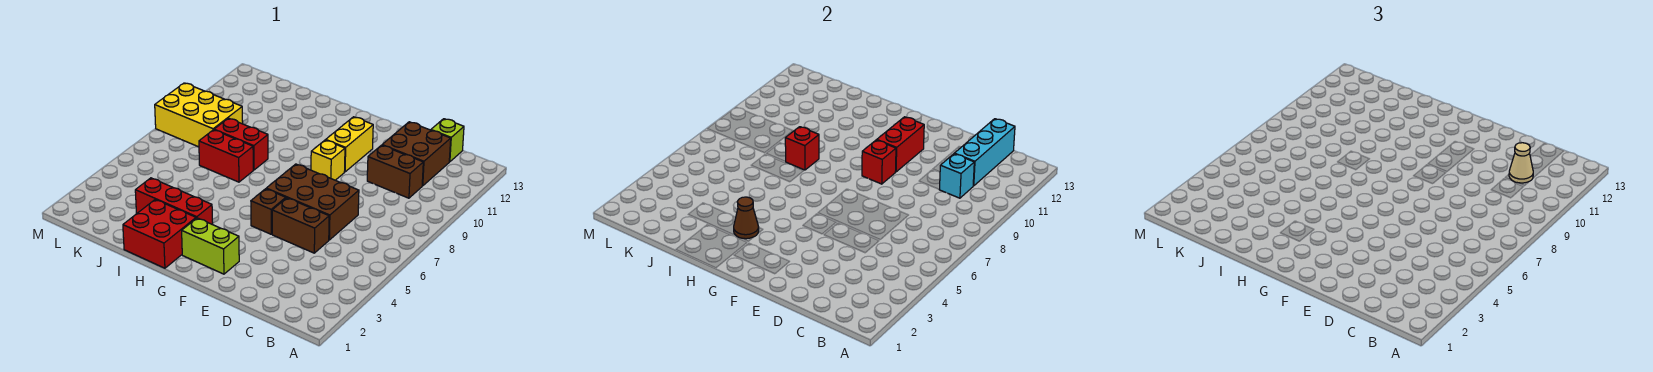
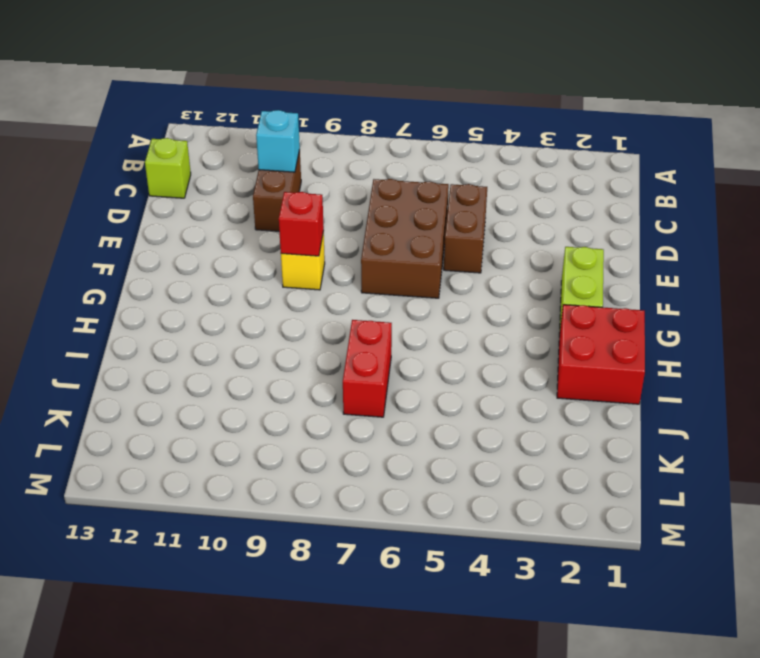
none -> brown brick C11:D12 level 1
none -> brown brick F5 level 1
none -> yellow brick F10:F11 level 1

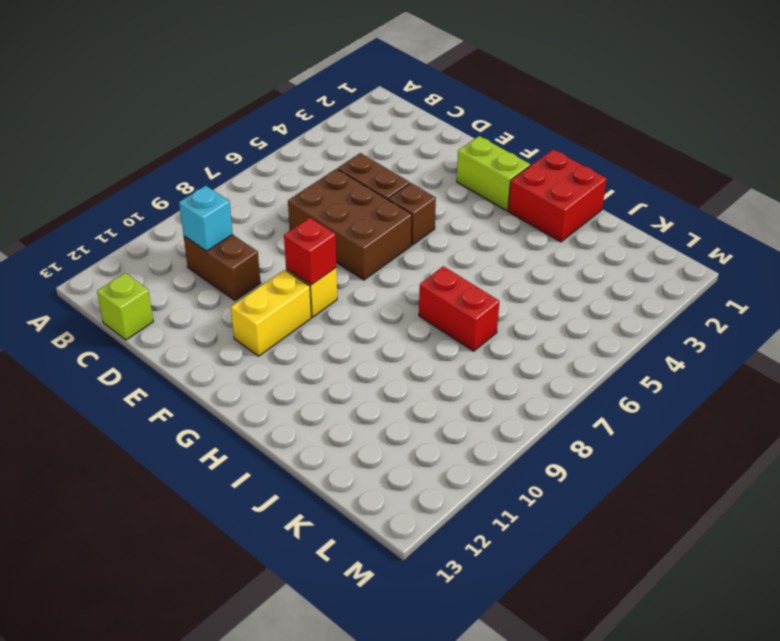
none -> brown brick C11:D12 level 1
none -> red brick H3:J3 level 1
none -> red brick I8:J8 level 1

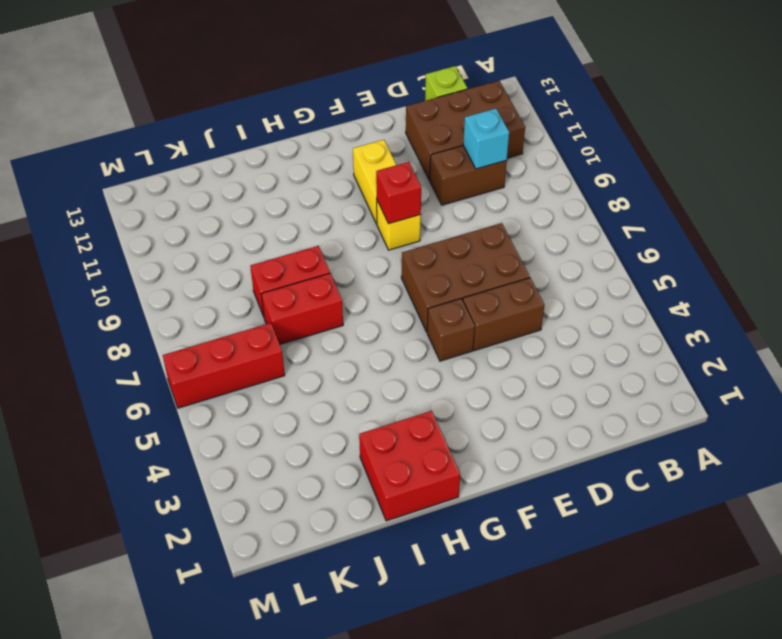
brown brick B11:D12 level 1 -> brown brick C11:D12 level 1
red brick K6:M6 level 1 -> red brick H3:J3 level 1
none -> lime brick F2:G2 level 1
none -> yellow brick K8:M9 level 1
none -> cyan brick C11:C13 level 2

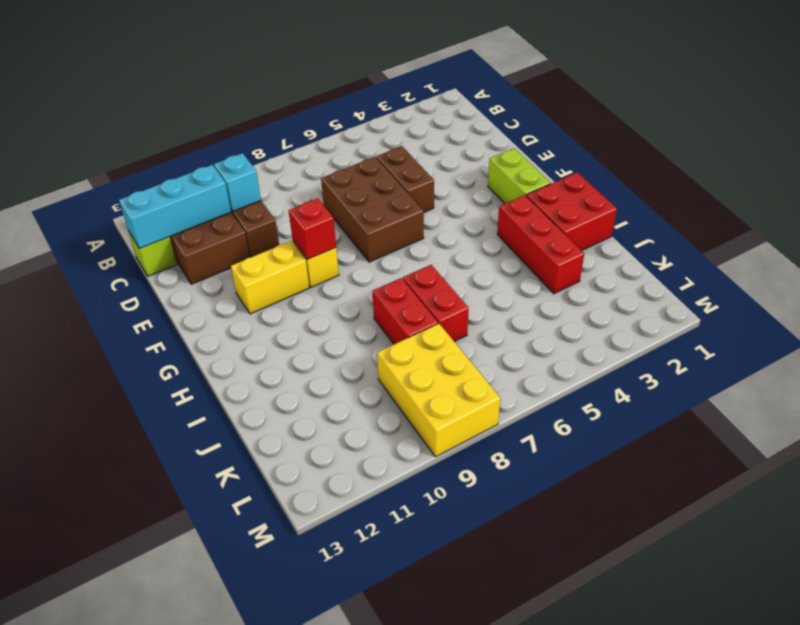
none -> brown brick F5 level 1
none -> red brick F10:F11 level 2
none -> brown cone H3 level 2

